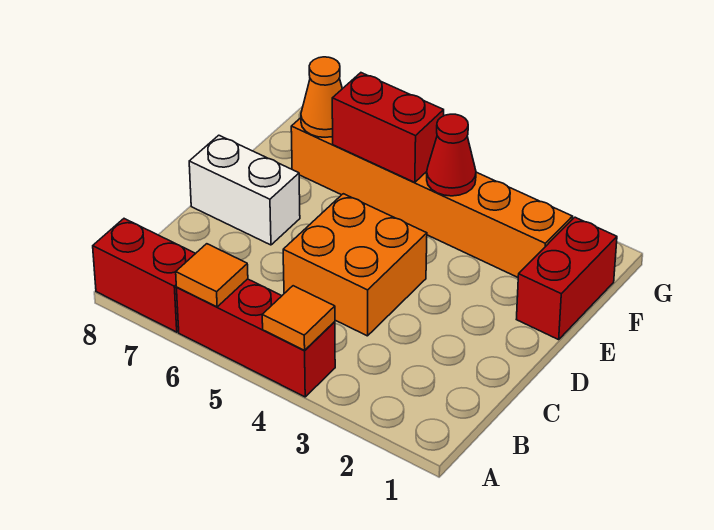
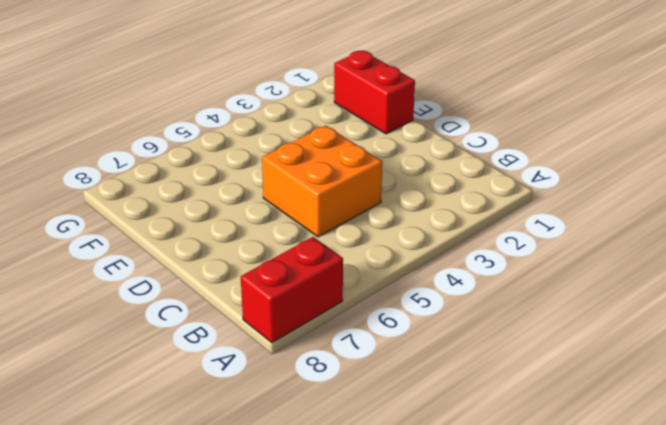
none -> red brick A4:A6 level 1
none -> white brick D7:D8 level 1

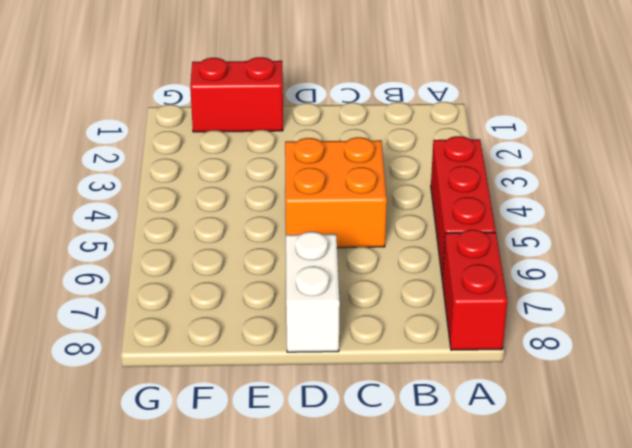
none -> orange brick F2:F7 level 1
none -> orange tile A4 level 2

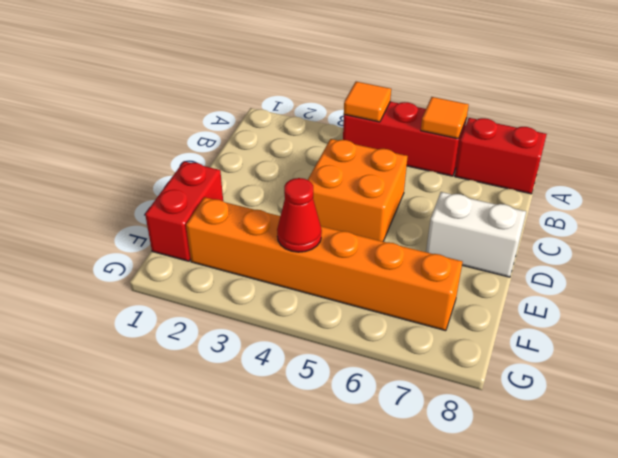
none -> red brick F5:F6 level 2
none -> orange cone F7 level 2

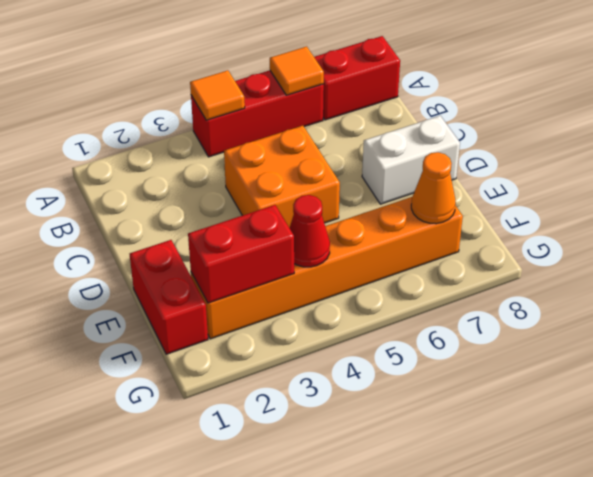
red brick F2:F3 level 2 -> red brick F5:F6 level 2

